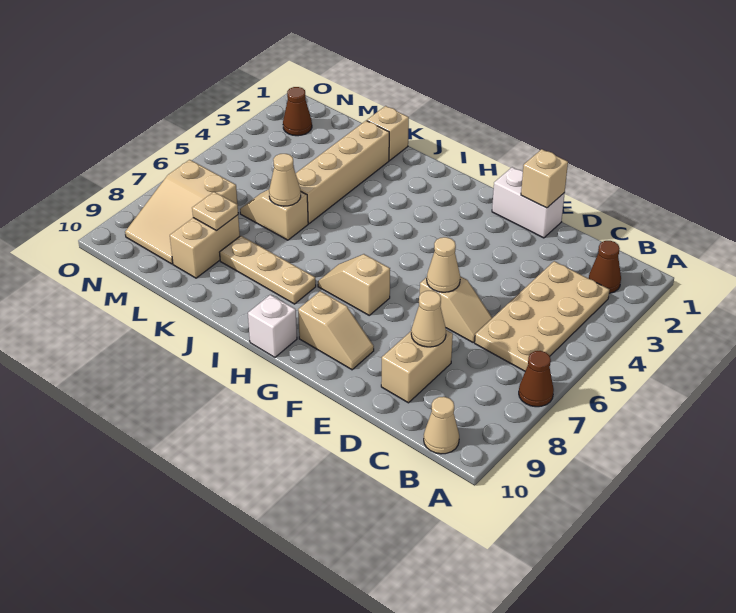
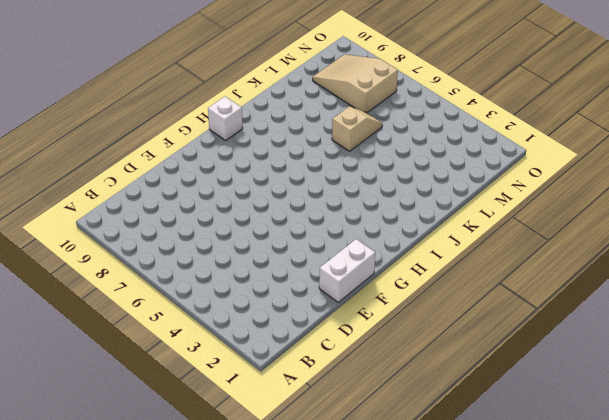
none -> brown cone A7 level 1
none -> brown cone B2 level 1
none -> tan plate B3:C6 level 1

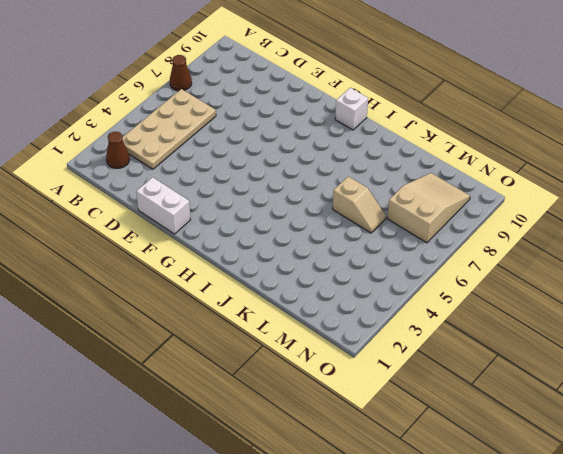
none -> tan cone B10 level 1
none -> tan slope D6:E6 level 1 top E
none -> tan brick D8:D9 level 1

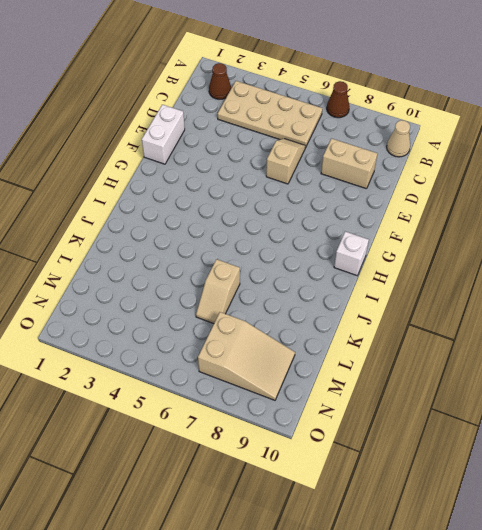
none -> tan slope F9:G9 level 1 top G
none -> tan slope G7:H7 level 1 top G
none -> tan plate I8:K8 level 1

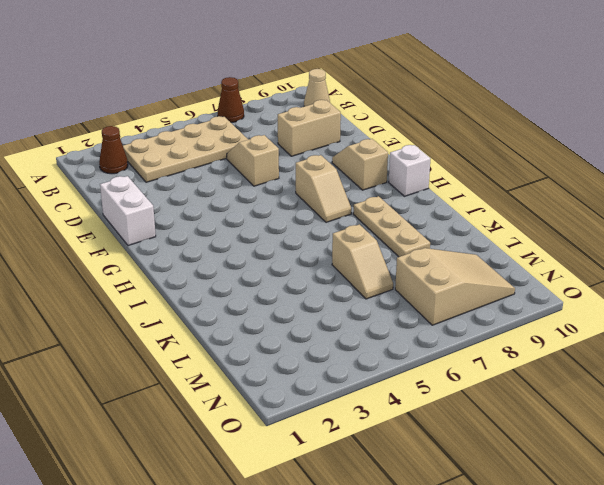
none -> tan brick K1 level 1
none -> tan brick K2:K5 level 1
none -> tan brick L8:L9 level 1

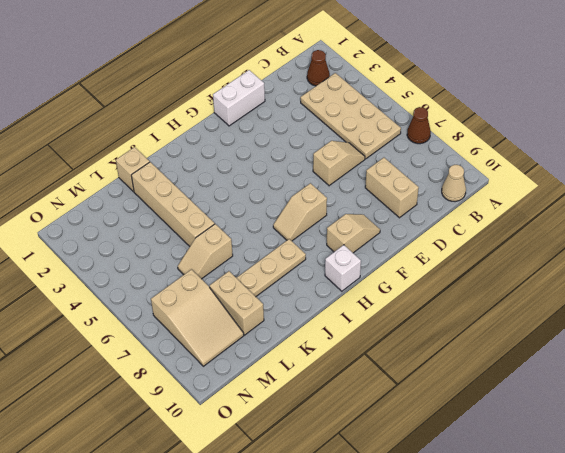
none -> brown cone N2 level 1
none -> tan cone D8 level 2
none -> tan brick E1 level 2

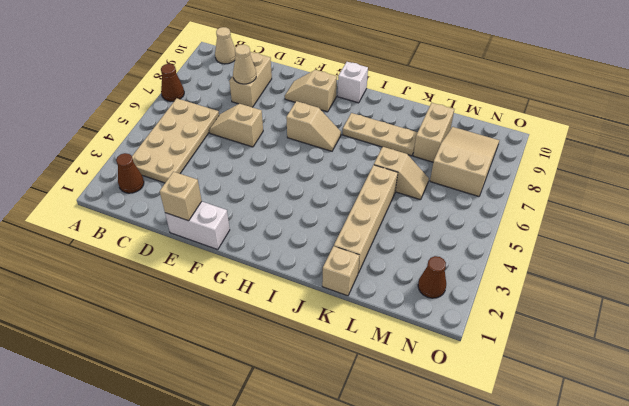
none -> tan cone E6 level 2
none -> tan cone K6 level 2
none -> tan plate L8 level 2

